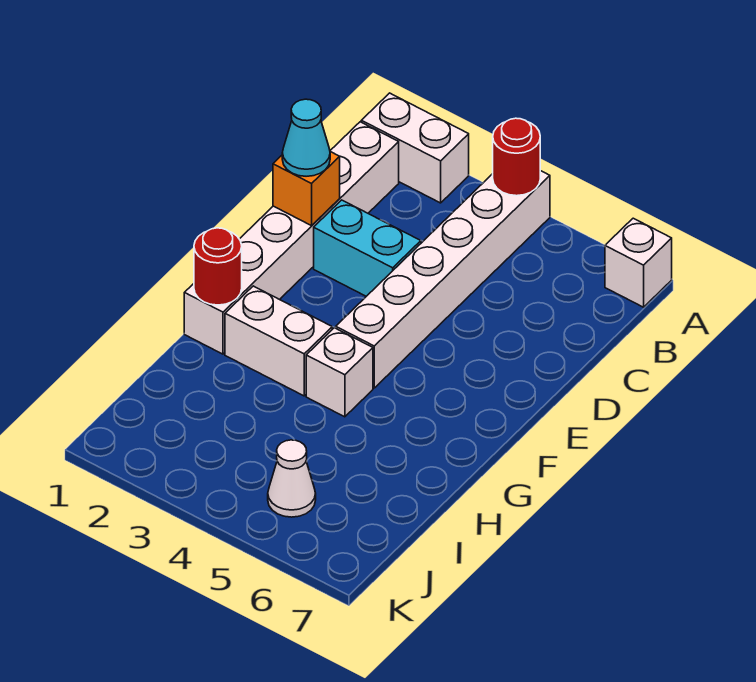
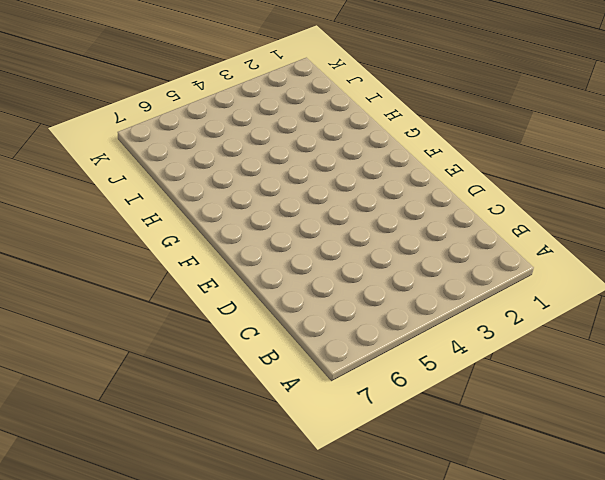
none -> white brick A1:A2 level 1
none -> white brick A4:F4 level 1
none -> white brick A7 level 1

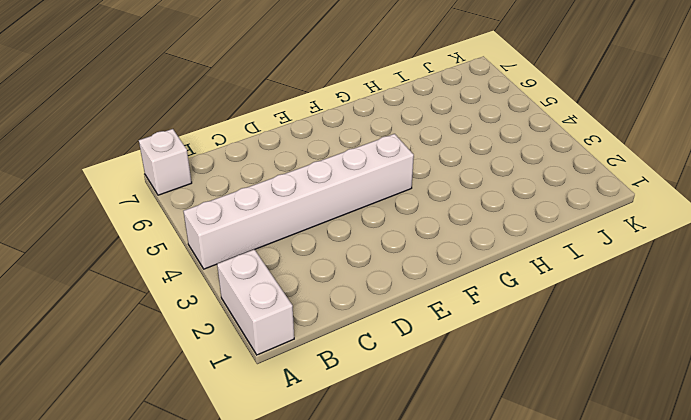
none -> white brick B1:G1 level 1
none -> cyan brick D2:D3 level 1
none -> white brick G2:G3 level 1

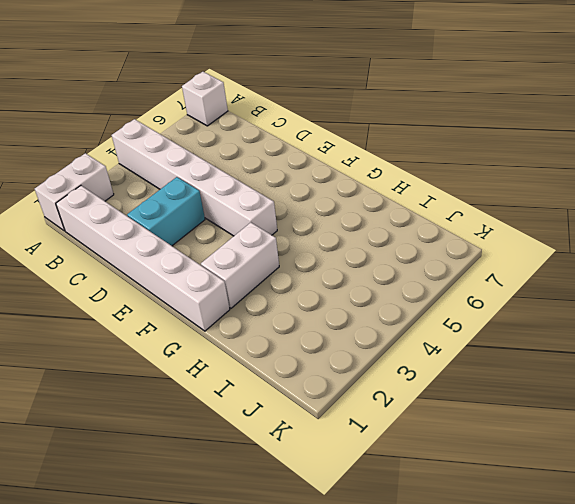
none -> white brick G4 level 1
none -> white cone J5 level 1
none -> red round brick A4 level 2

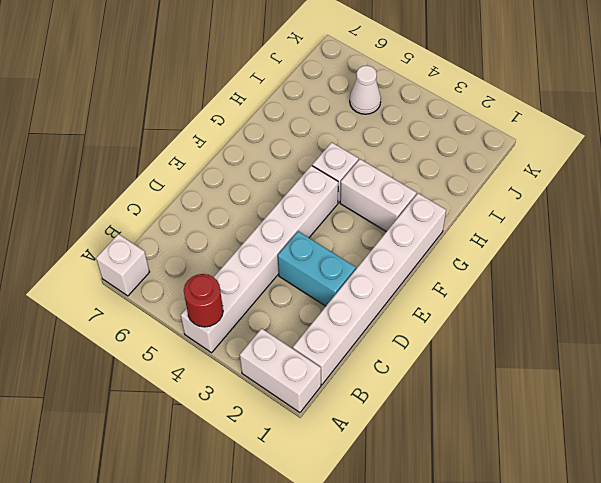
none -> orange brick D1 level 2
none -> red round brick G1 level 2
none -> cyan cone D1 level 3

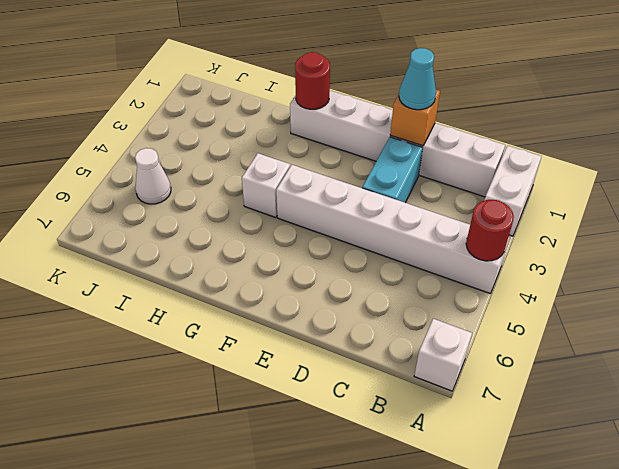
none -> white brick G2:G3 level 1

